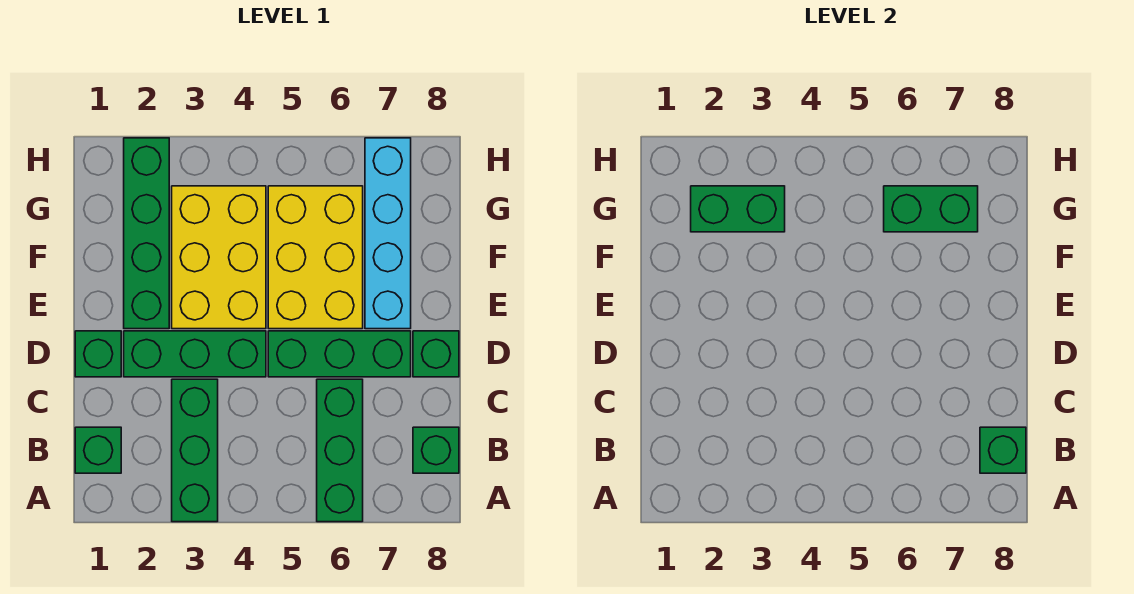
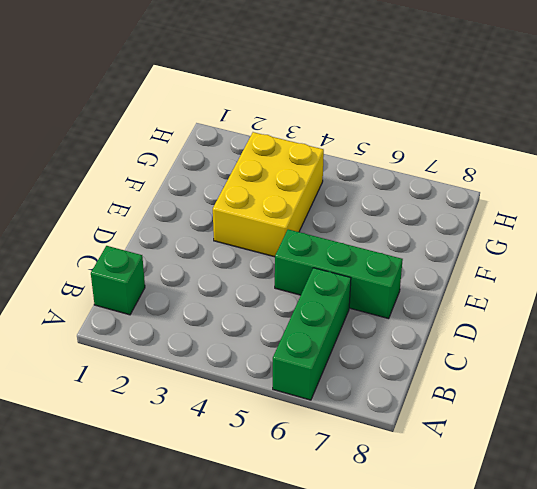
none -> green brick A3:C3 level 1
none -> green brick B8 level 1
none -> green brick D1 level 1

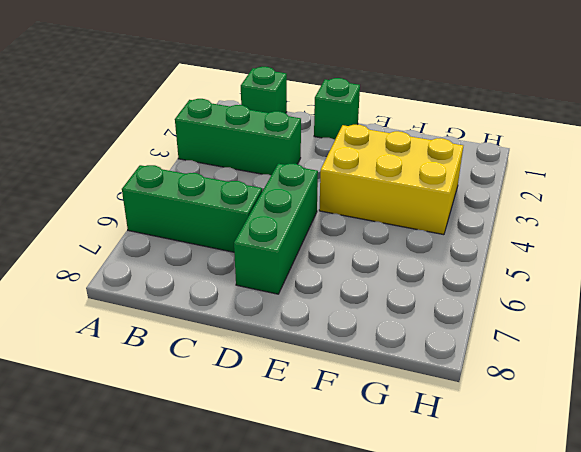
none -> green brick B8 level 1
none -> green brick D2:D4 level 1
none -> green brick D8 level 1

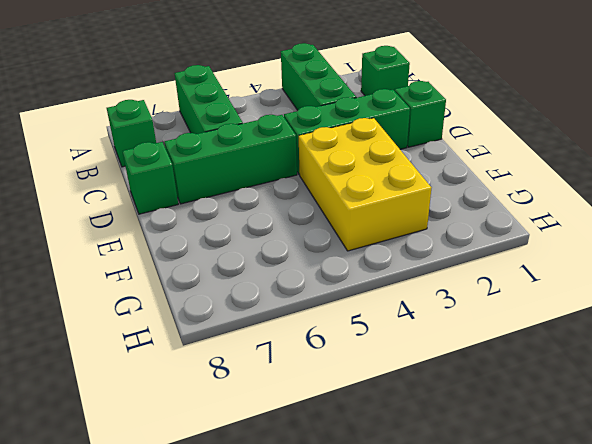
none -> green brick E2:H2 level 1
none -> yellow brick E5:G6 level 1
none -> cyan brick E7:H7 level 1

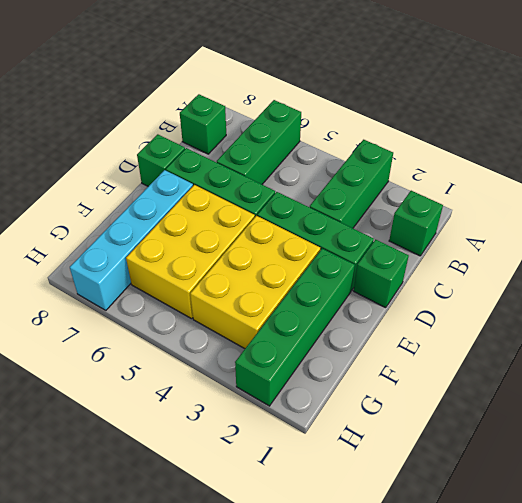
none -> green brick B8 level 2
none -> green brick G2:G3 level 2
none -> green brick G6:G7 level 2

